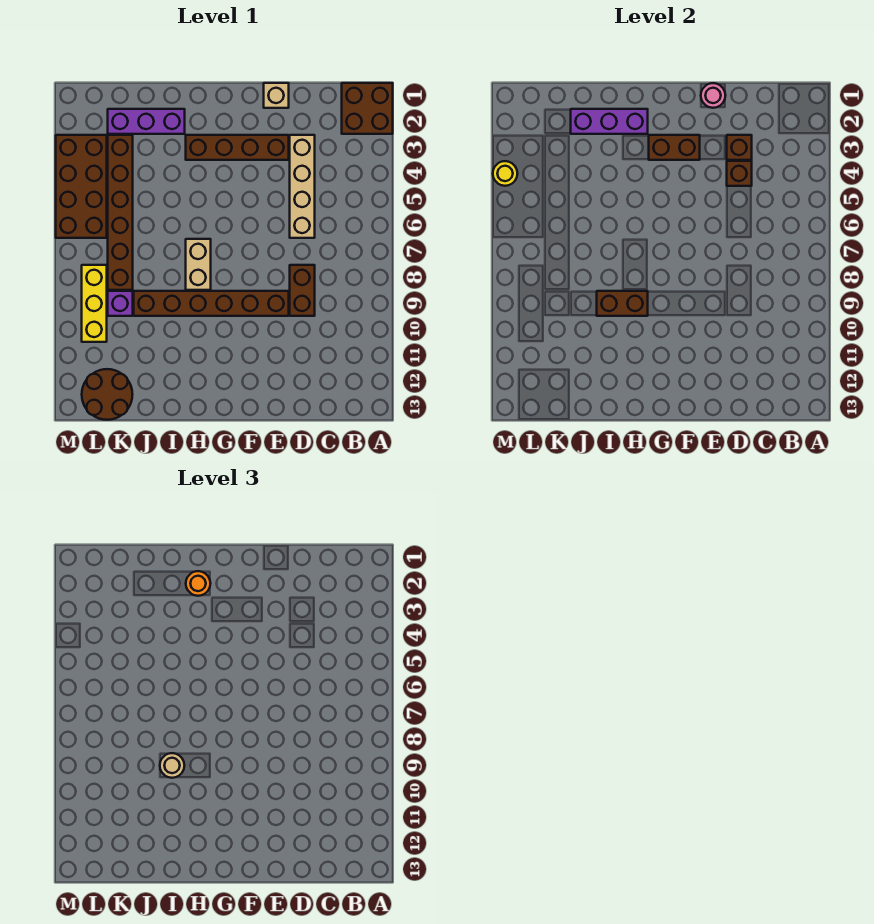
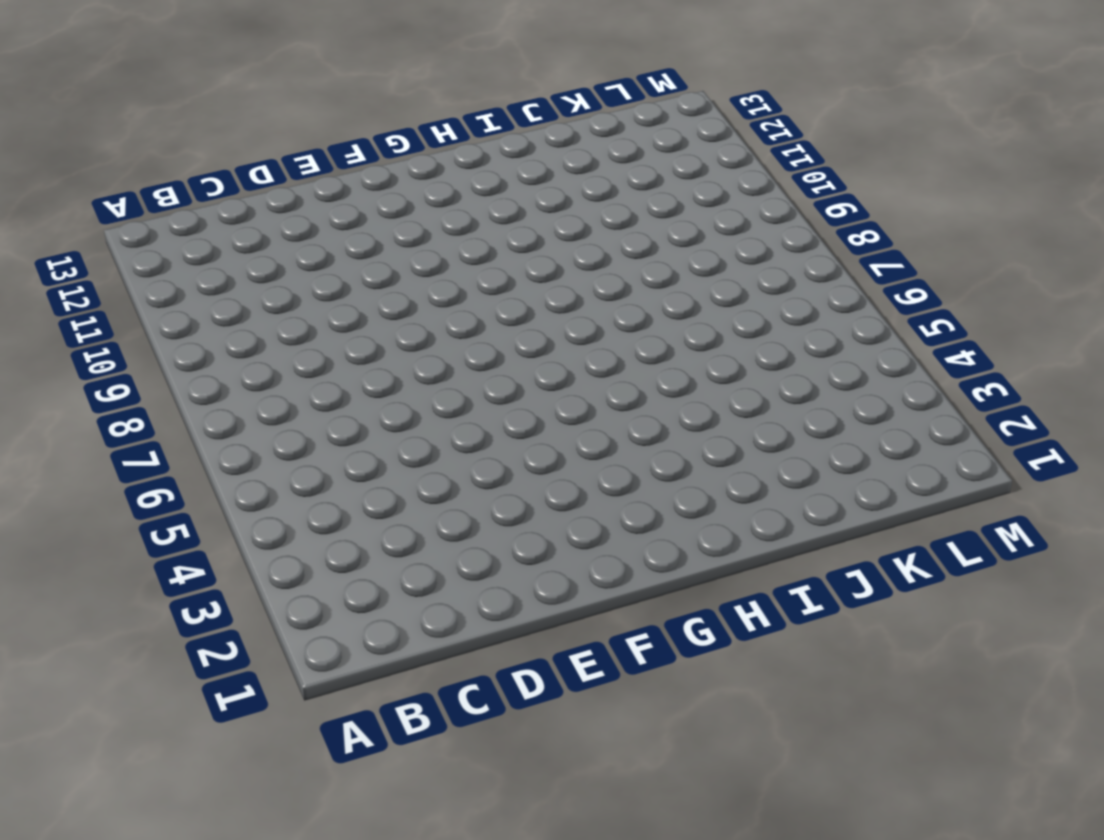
none -> brown brick A1:B2 level 1
none -> tan brick D3:D6 level 1
none -> brown brick D8:D9 level 1

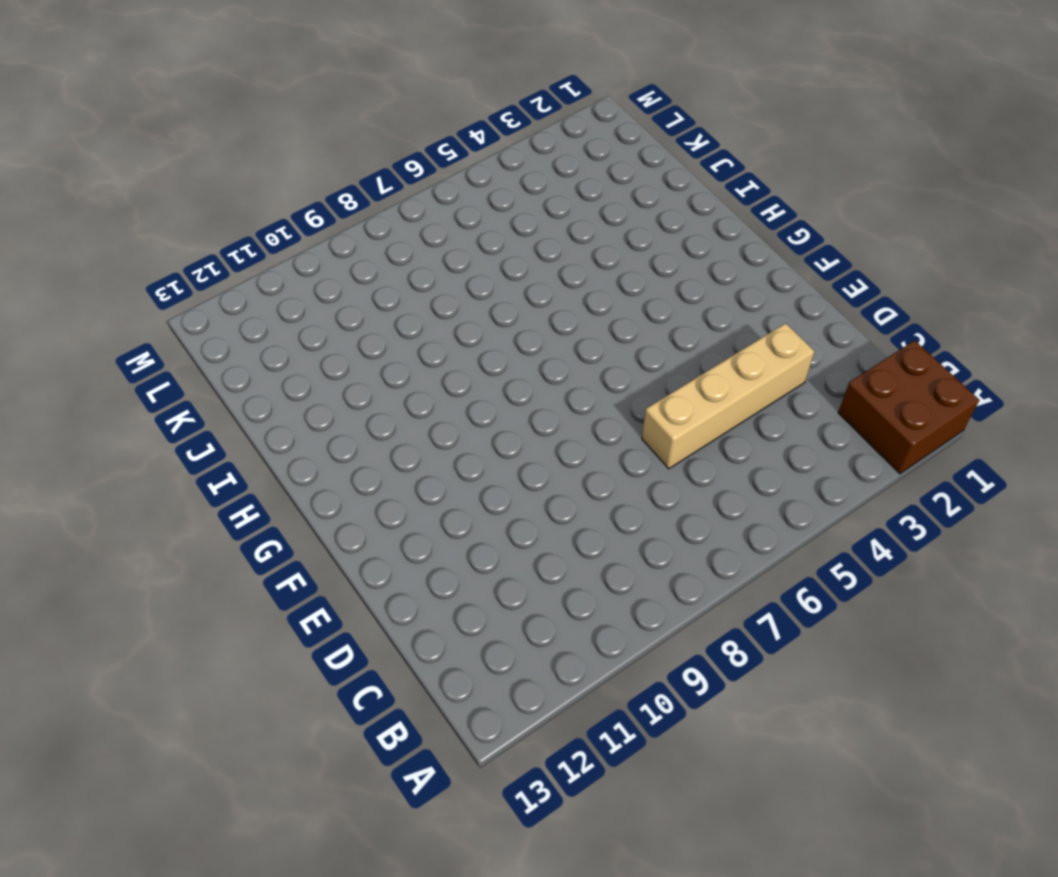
none -> brown brick D8:D9 level 1
none -> tan brick E1 level 1
none -> brown brick E3:H3 level 1

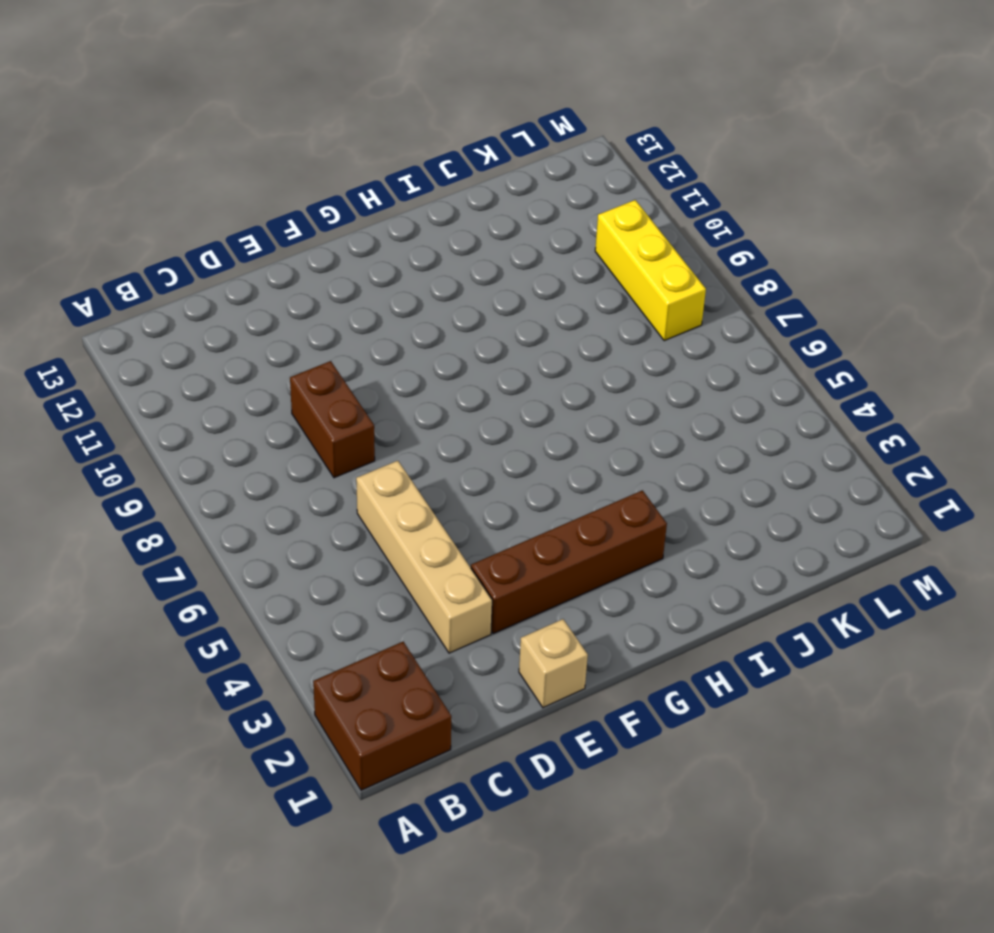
none -> brown brick E9:J9 level 1
none -> tan brick H7:H8 level 1
none -> purple brick I2:K2 level 1

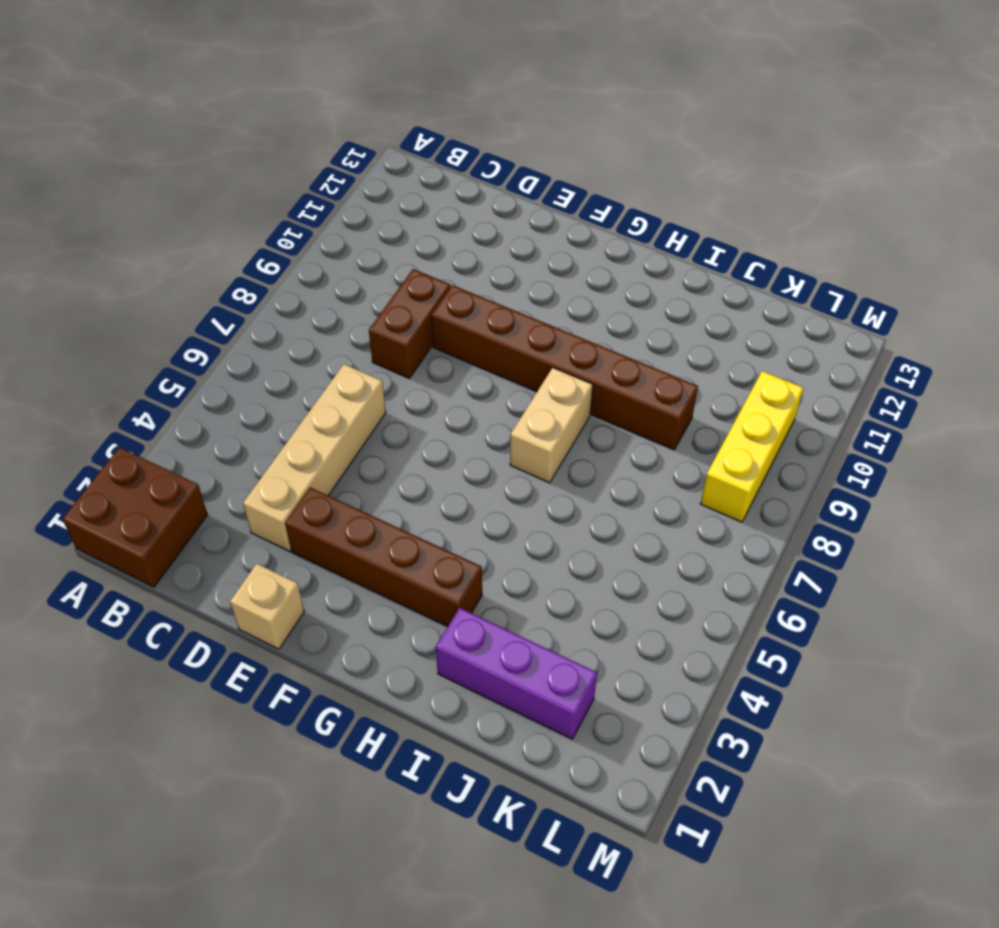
none -> brown brick K3:K8 level 1
none -> purple brick K9 level 1
none -> brown round brick K12:L13 level 1

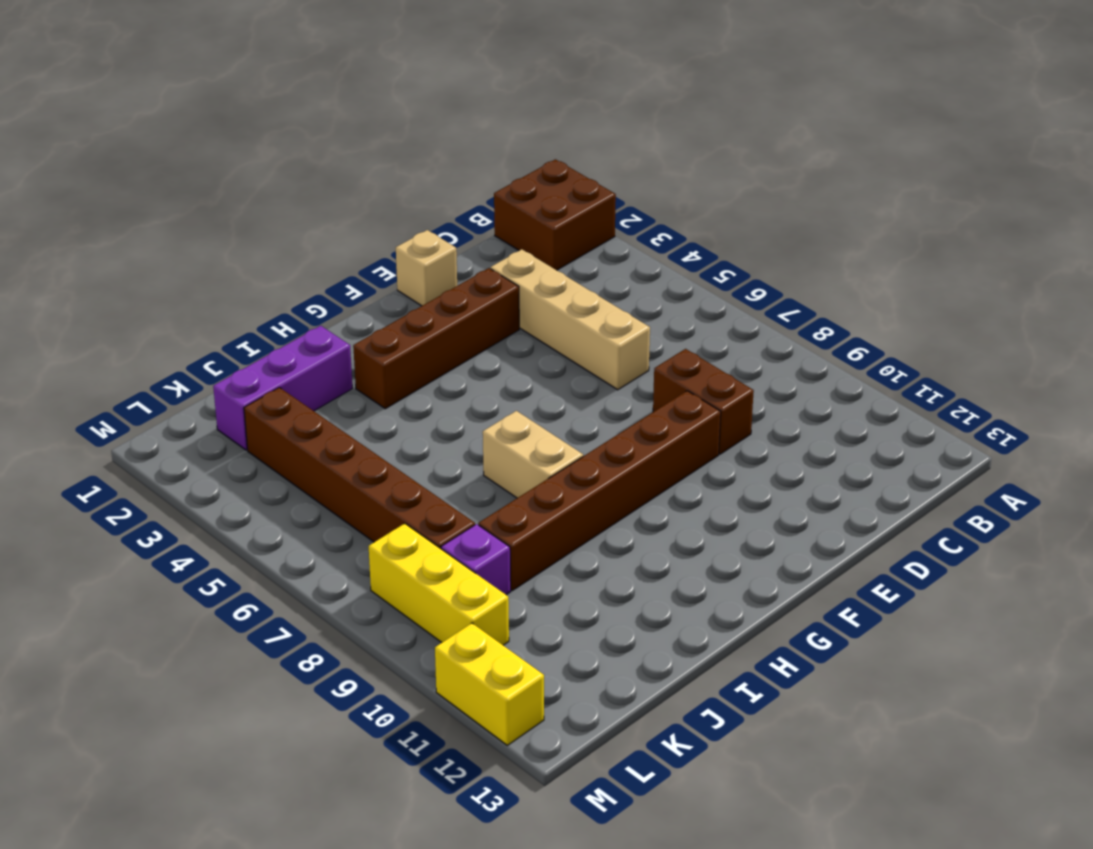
yellow brick M11:M12 level 1 -> none
none -> brown round brick K12:L13 level 1
none -> brown brick L3:M6 level 1
none -> brown brick D3 level 2

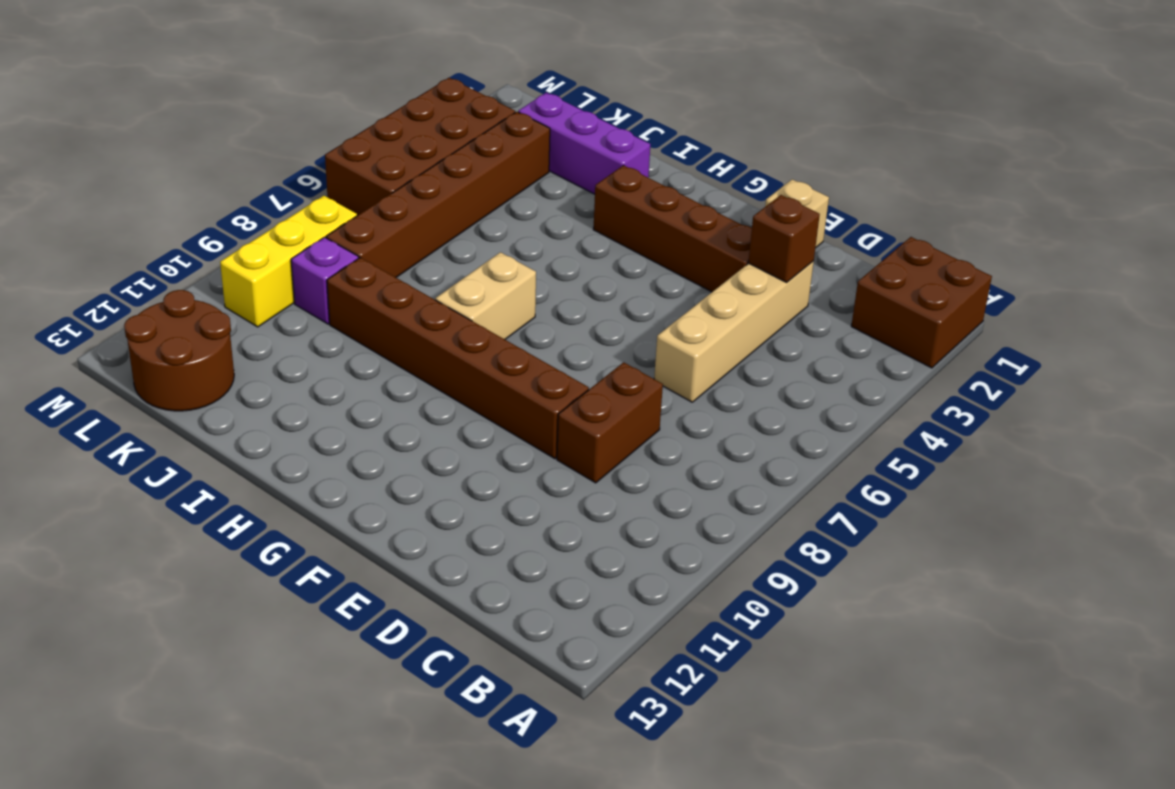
none -> brown brick D4 level 2
none -> pink round brick E1 level 2
none -> brown brick F3:G3 level 2

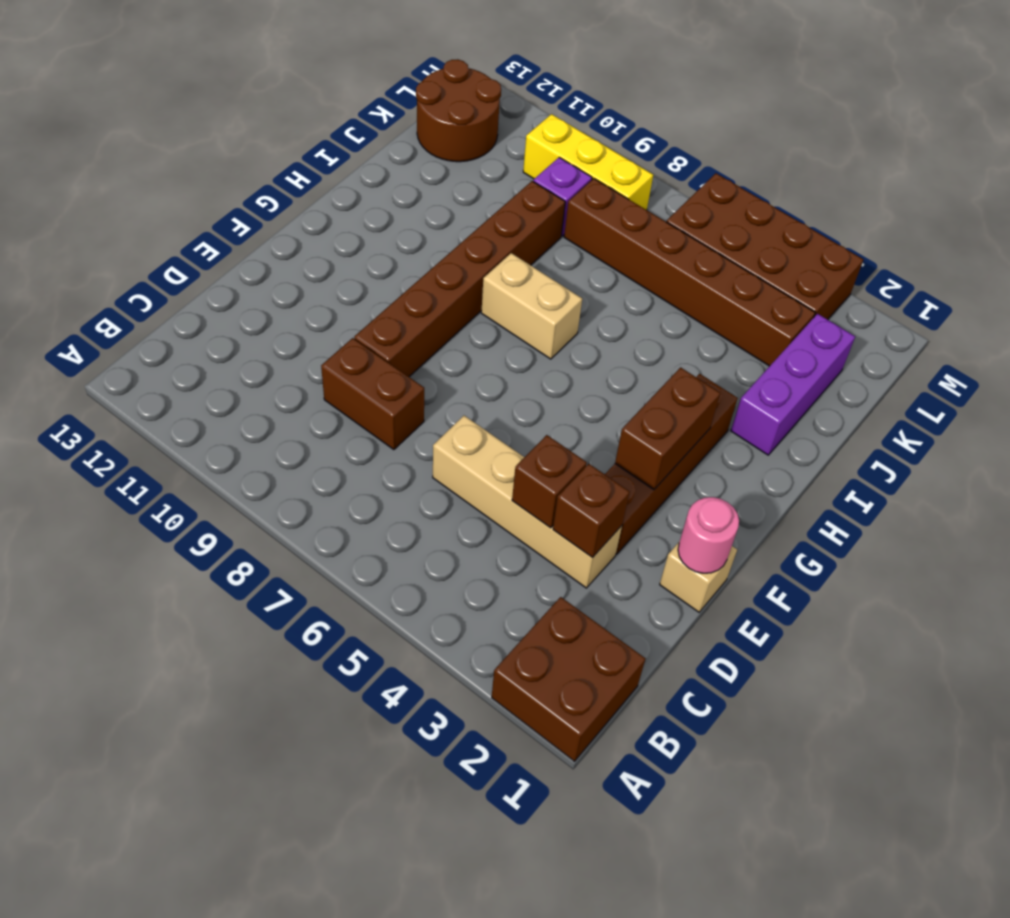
none -> purple brick H2:J2 level 2
none -> brown brick H9:I9 level 2
none -> yellow round brick M4 level 2

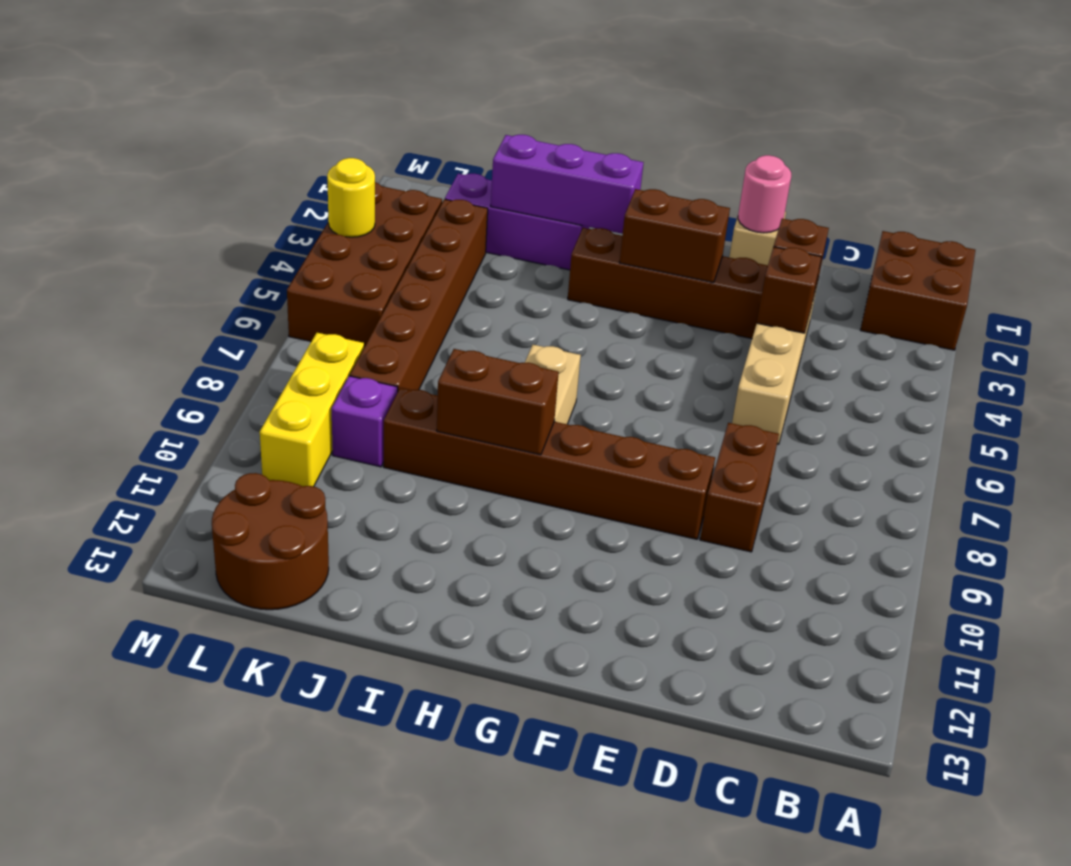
none -> orange round brick H2 level 3
none -> tan round brick I9 level 3

